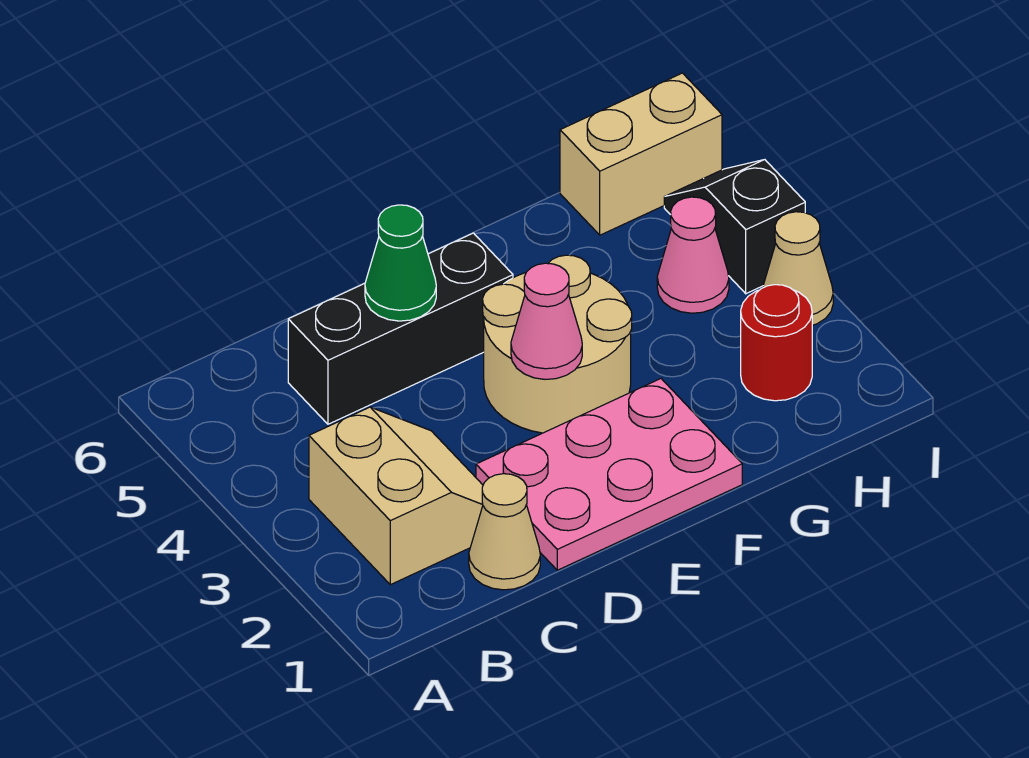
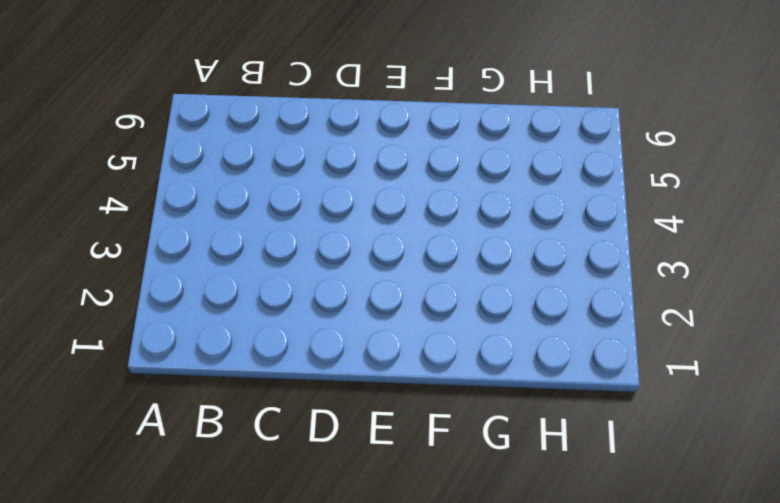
none -> tan slope B2:C3 level 1 top B
none -> tan cone C1 level 1
none -> black brick C5:E5 level 1

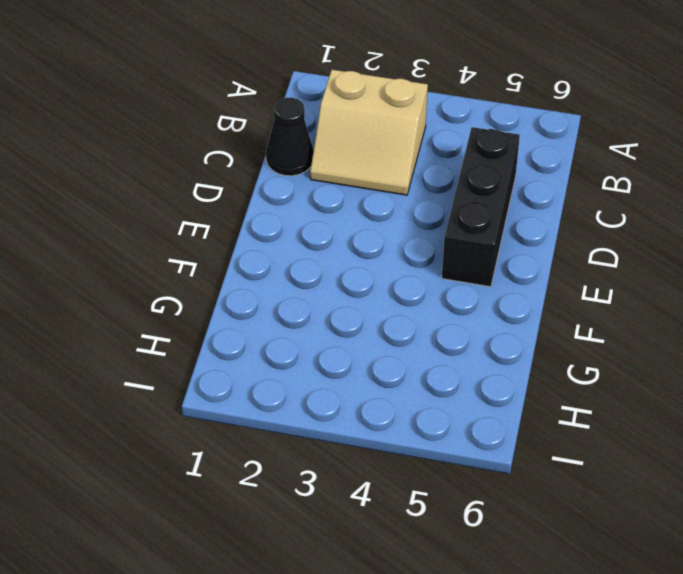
black cone C1 level 1 -> tan cone C1 level 1
none -> pink plate D1:F2 level 1
none -> tan round brick E3:F4 level 1
none -> red round brick H2 level 1

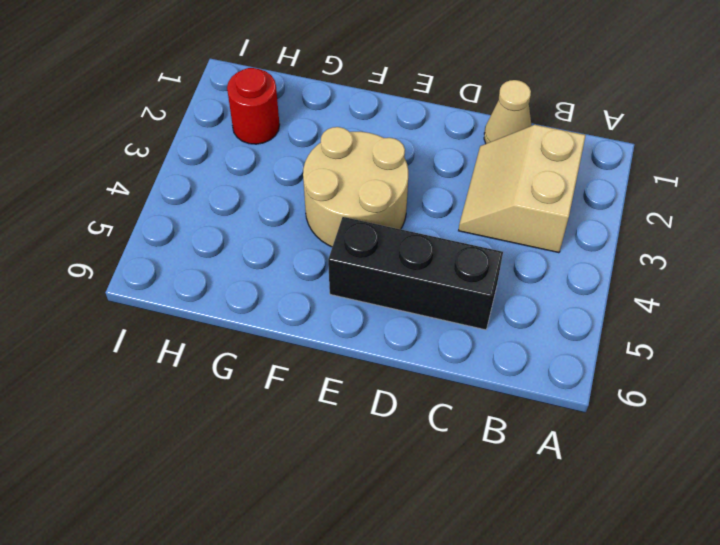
none -> pink plate D1:F2 level 1
none -> pink cone H4 level 1
none -> tan brick H6:I6 level 1

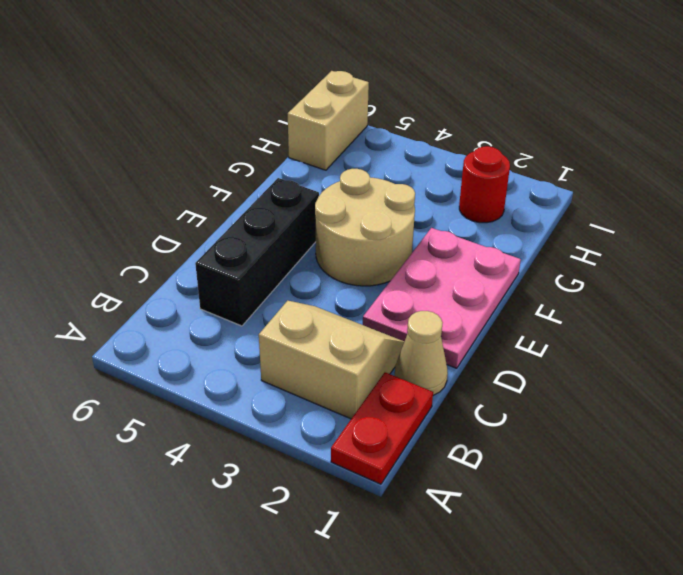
red plate A1:B1 level 1 -> none
none -> pink cone H4 level 1
none -> tan cone I3 level 1
none -> black slope I4:I5 level 1 top 4

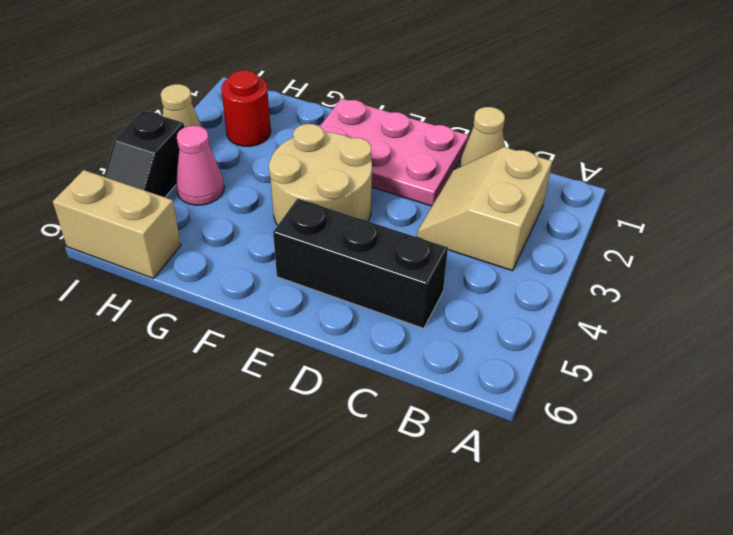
none -> green cone D5 level 2
none -> pink cone E3 level 2

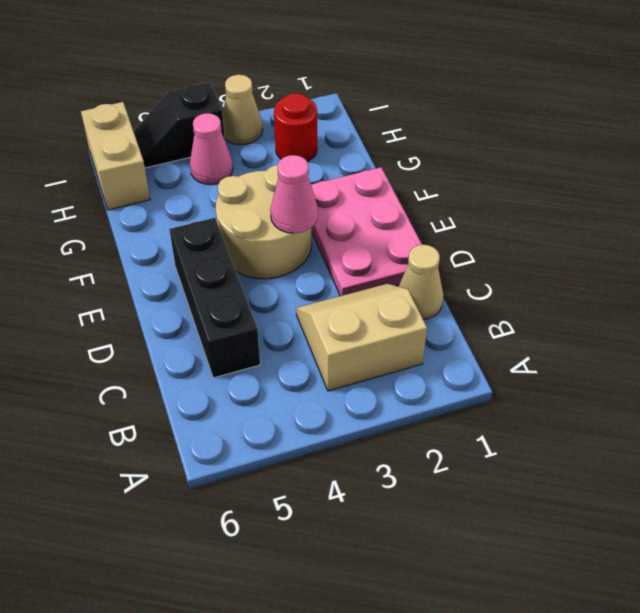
none -> green cone D5 level 2

